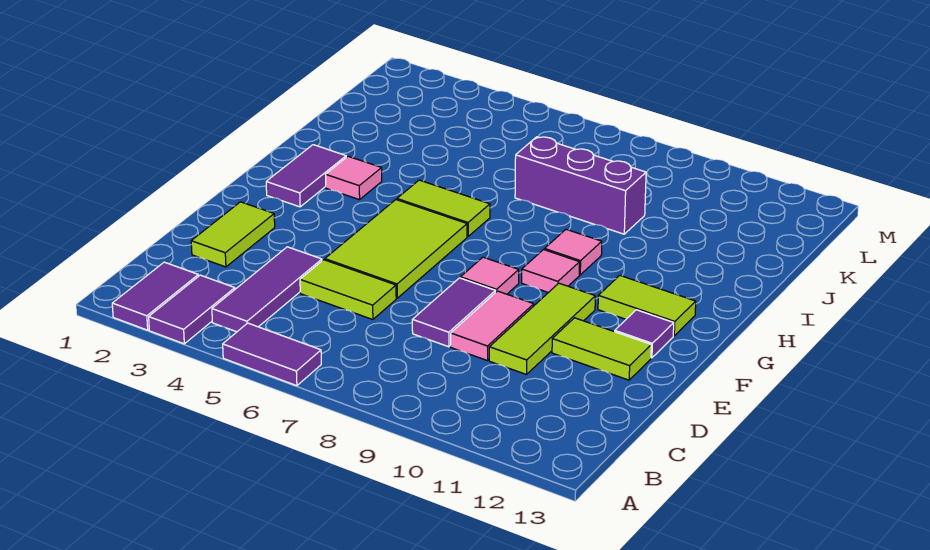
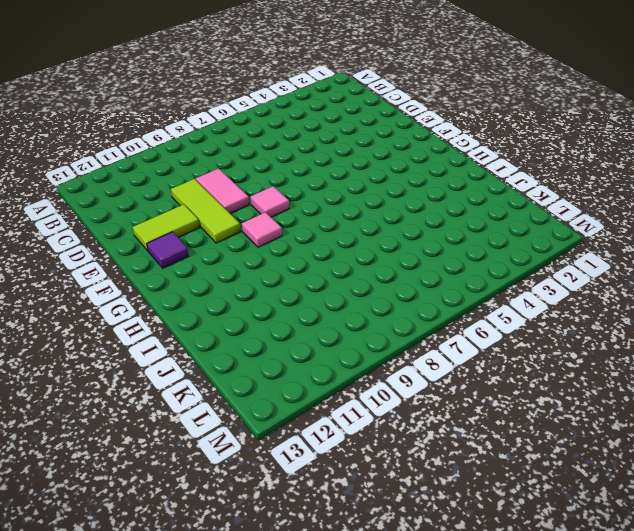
none -> purple tile A2:B2 level 1
none -> purple tile A3:B3 level 1
none -> purple tile A5:A6 level 1

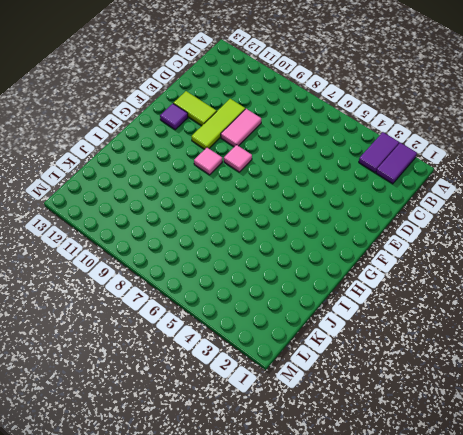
none -> purple tile A5:A6 level 1
none -> purple tile B4:D4 level 1
none -> lime tile D2:E2 level 1

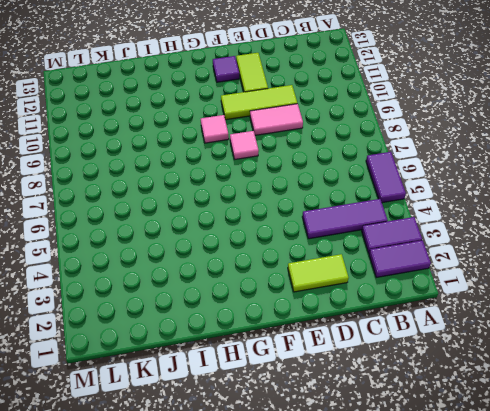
none -> lime tile D5:D6 level 1
none -> purple tile D8:E8 level 1
none -> lime tile E5:G6 level 1

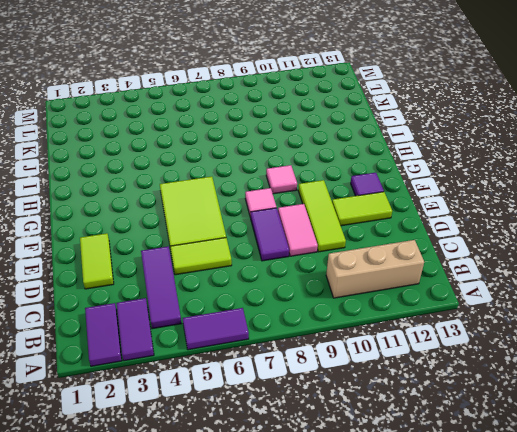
tan brick B10:B12 level 1 -> none
none -> purple tile G2:H2 level 1
none -> lime tile G11:G12 level 1
none -> pink tile H3 level 1

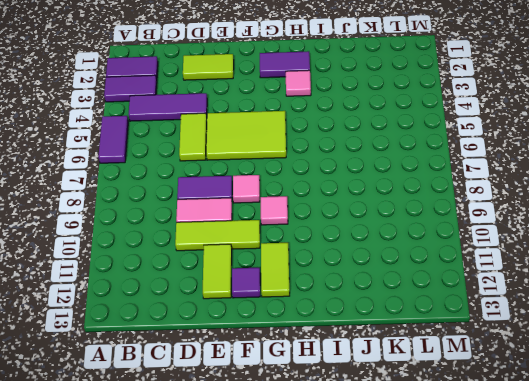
none -> lime tile H5:H6 level 1
none -> pink tile H9 level 1
none -> purple brick J7:J9 level 1

